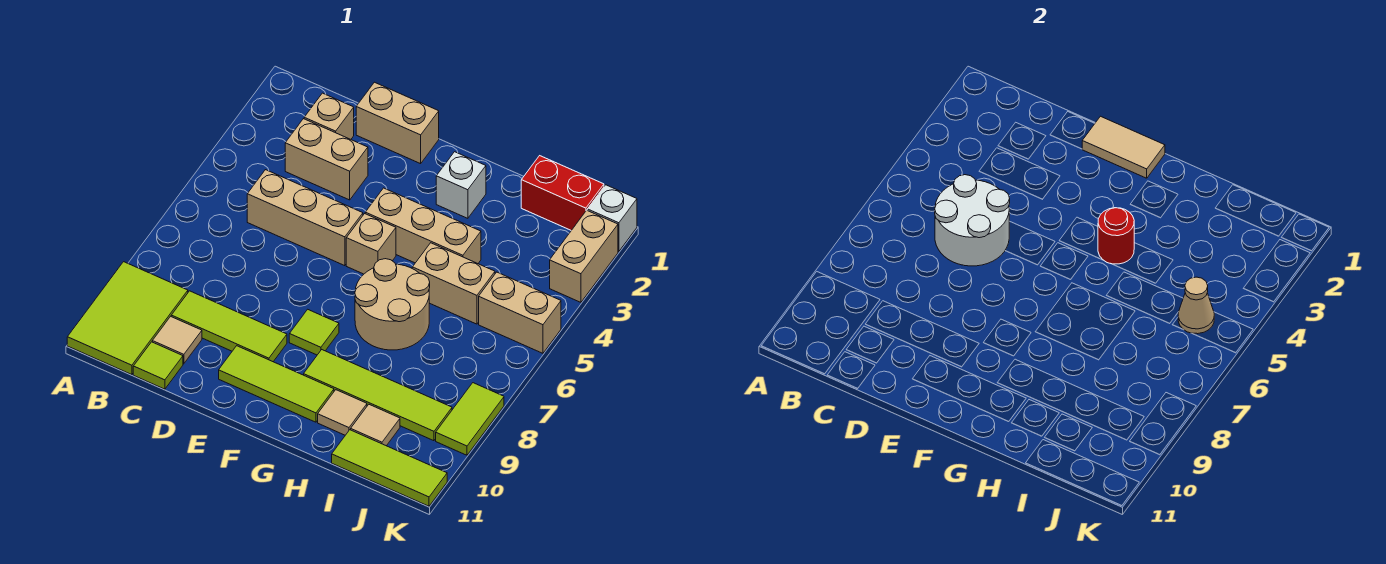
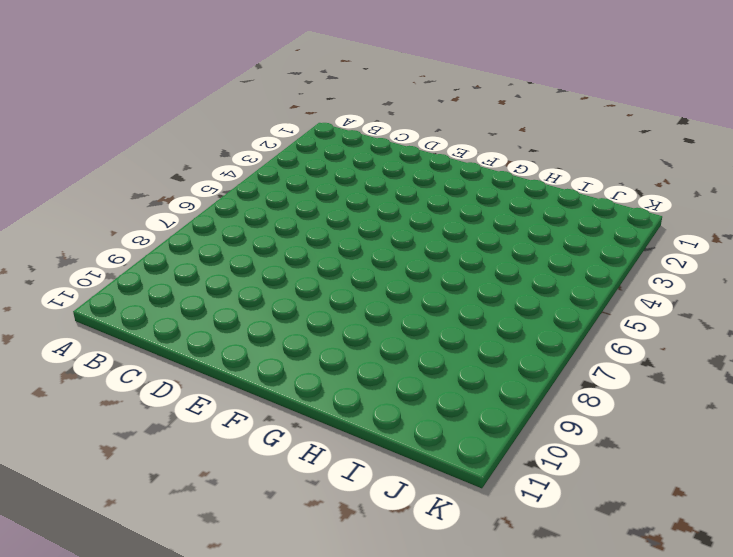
none -> lime tile A9:B11 level 1
none -> tan brick C2 level 1
none -> tan brick C3:D3 level 1

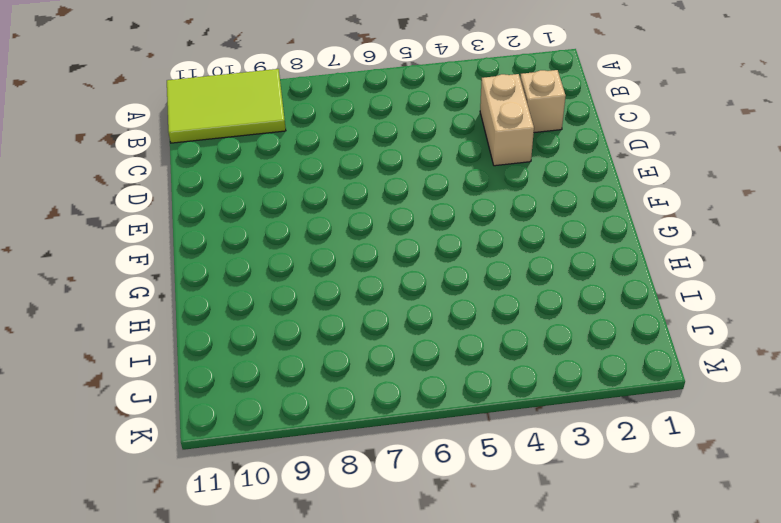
none -> tan brick C5:E5 level 1
none -> lime tile C9:E9 level 1
none -> tan tile C10 level 1

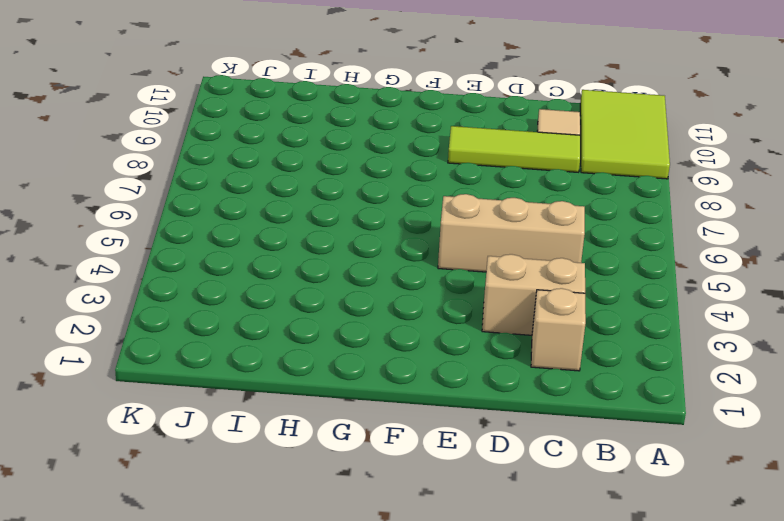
none -> lime tile C11 level 1
none -> tan brick D1:E1 level 1
none -> lime tile E10:G10 level 1

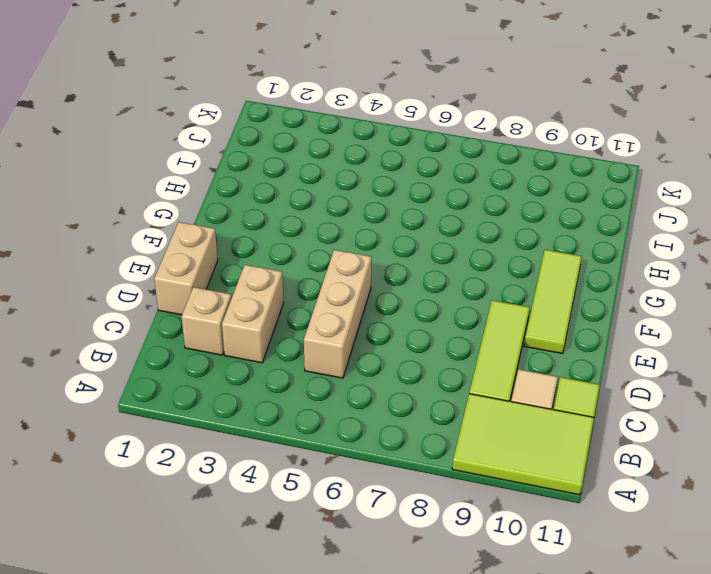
none -> tan brick F4:H4 level 1
none -> tan brick F5 level 1
none -> lime tile F8 level 1

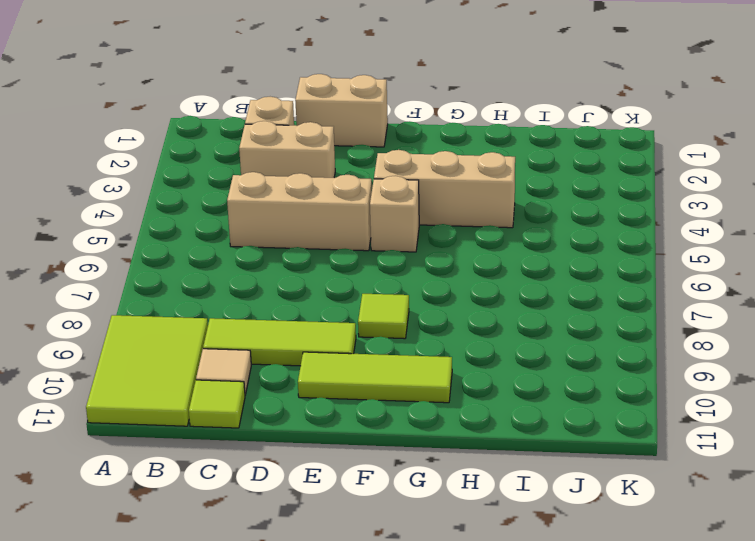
none -> white brick G2 level 1
none -> tan round brick G6:H7 level 1
none -> lime tile G9:J9 level 1

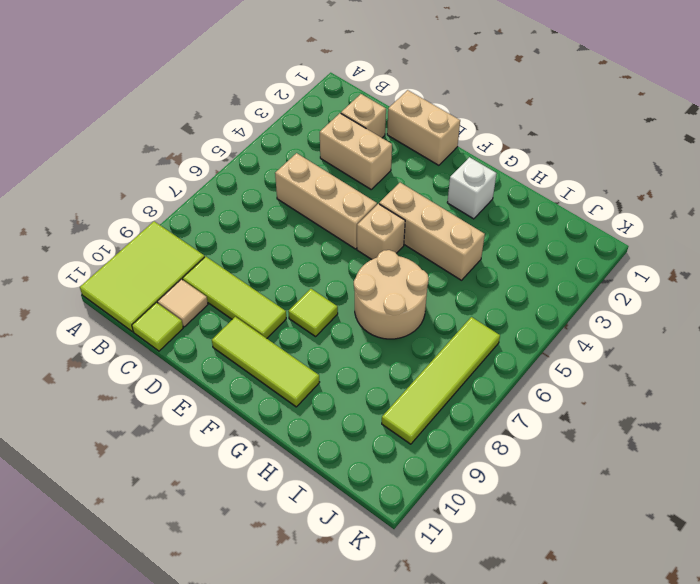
lime tile J6:J9 level 1 -> lime tile G9:J9 level 1
none -> tan brick H5:I5 level 1
none -> tan tile H10 level 1
none -> red brick I1:J1 level 1

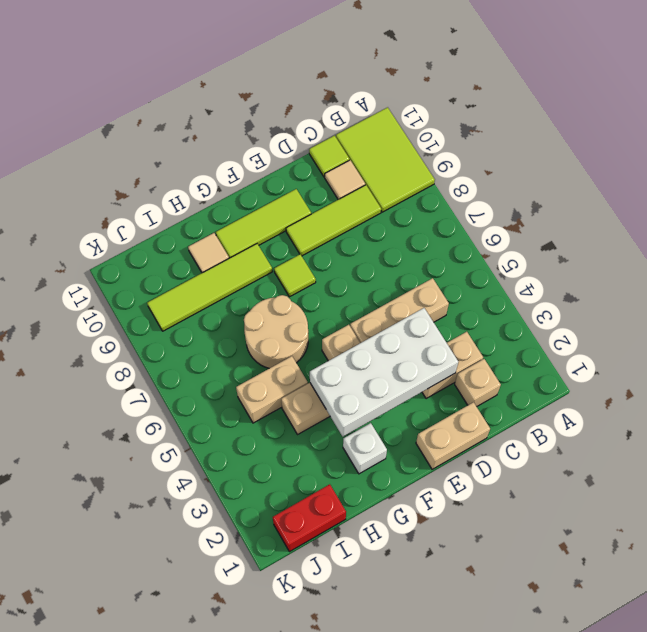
white brick D3:G4 level 2 -> red round brick G4 level 2
none -> tan tile I10 level 1
none -> lime tile I11:K11 level 1
none -> tan brick J5:K5 level 1

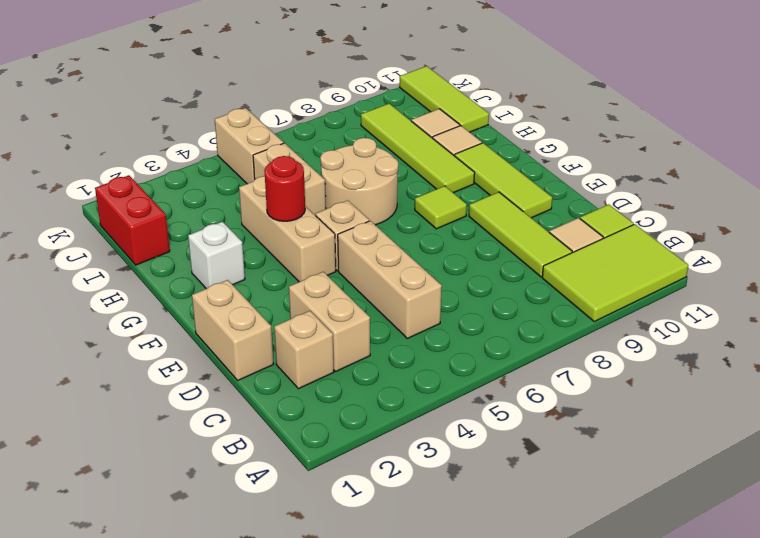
none -> white brick K1 level 1
none -> tan brick K2:K3 level 1
none -> lime tile K8:K9 level 1

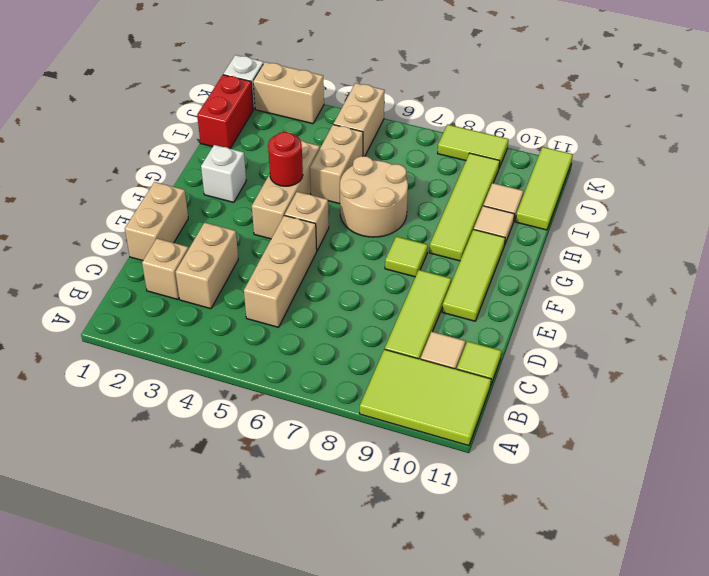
none -> white round brick C5:D6 level 2
none -> tan tile E1:F1 level 2
none -> tan cone J5 level 2

